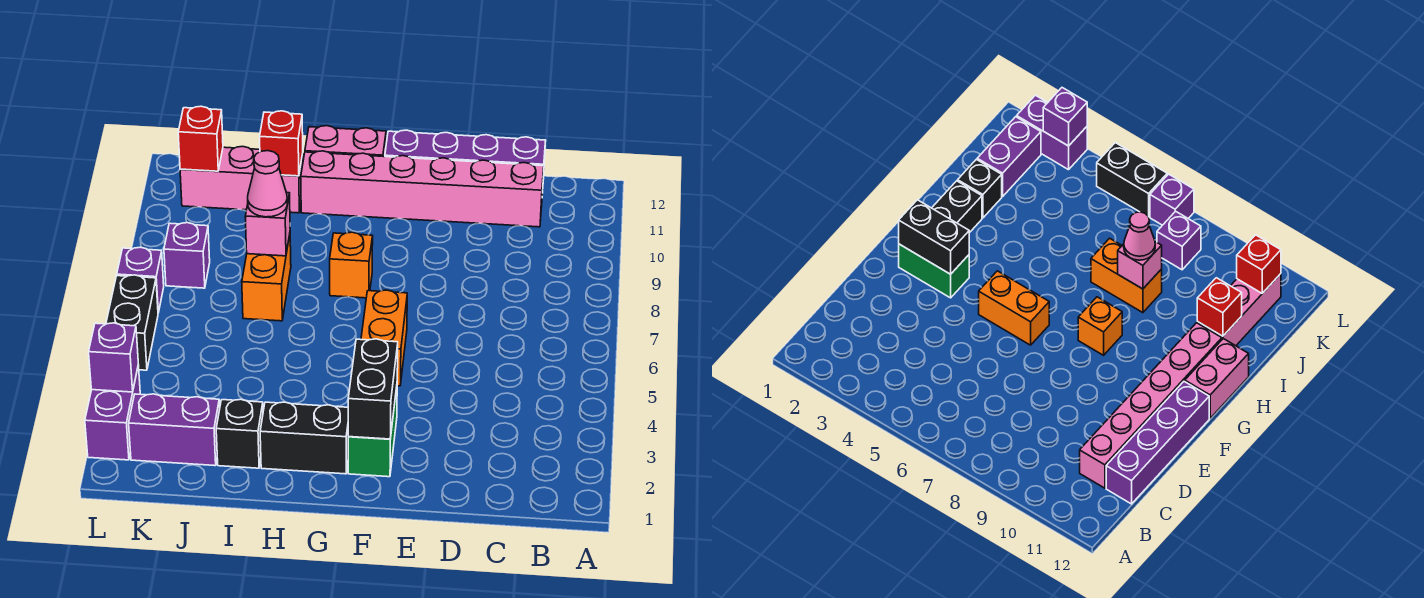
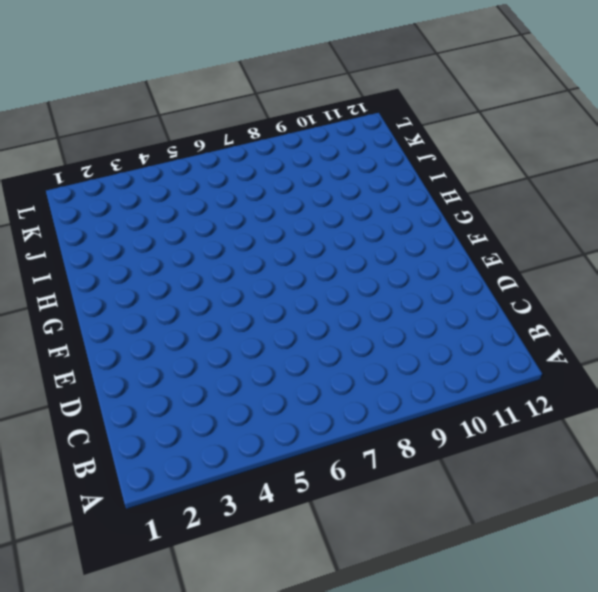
none -> pink brick C11:H11 level 1
none -> purple brick C12:F12 level 1
none -> green brick F2:F3 level 1

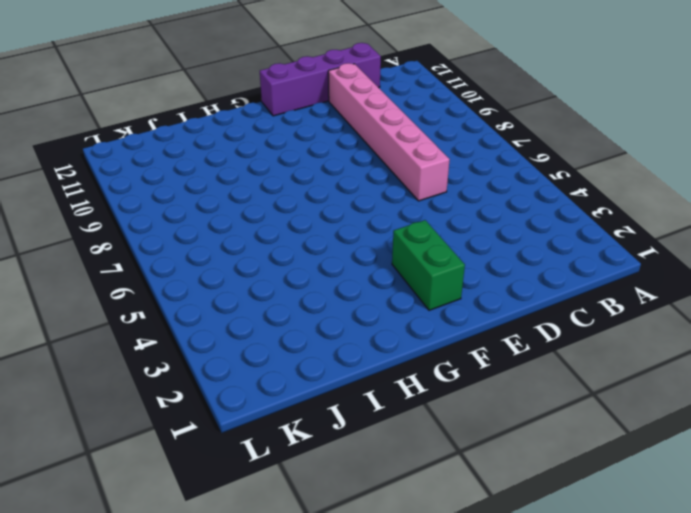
pink brick D6:D11 level 1 -> pink brick C11:H11 level 1
none -> orange brick F5:F6 level 1
none -> black brick G2:H2 level 1
none -> orange brick G8 level 1

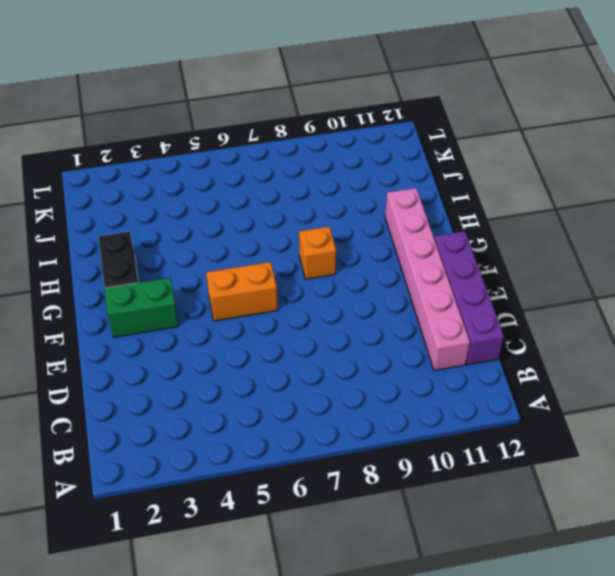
none -> pink brick G12:H12 level 1
none -> black brick I2 level 1
none -> orange brick I7:I8 level 1

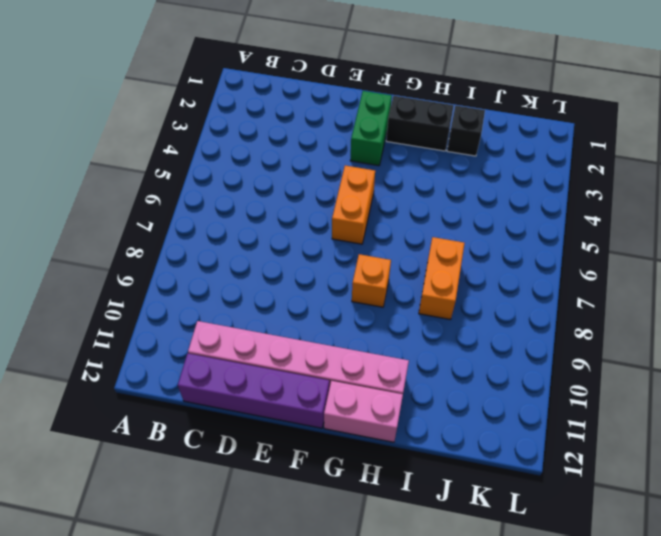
none -> pink brick I11:K11 level 1
none -> purple brick J2:K2 level 1
none -> purple brick K8 level 1

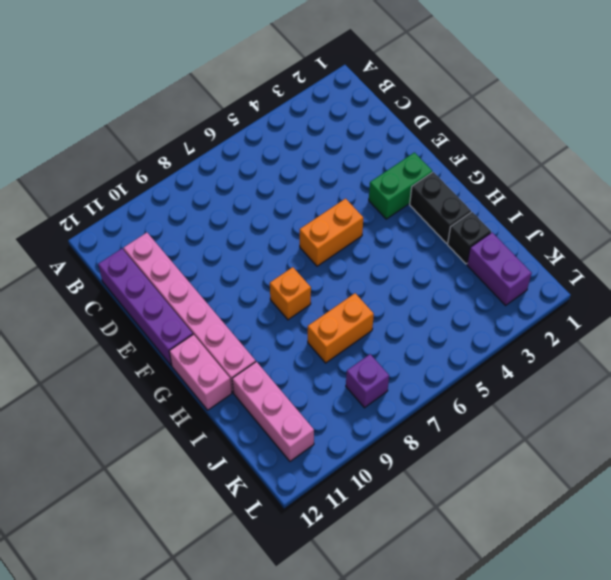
none -> purple brick L2:L3 level 1
none -> black brick L5:L6 level 1
none -> purple brick L7 level 1

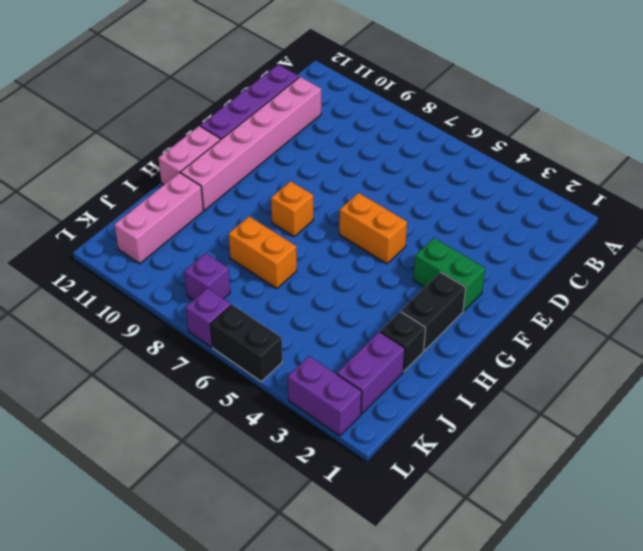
none -> black brick F2:F3 level 2
none -> pink brick I8 level 2
none -> red brick I11 level 2

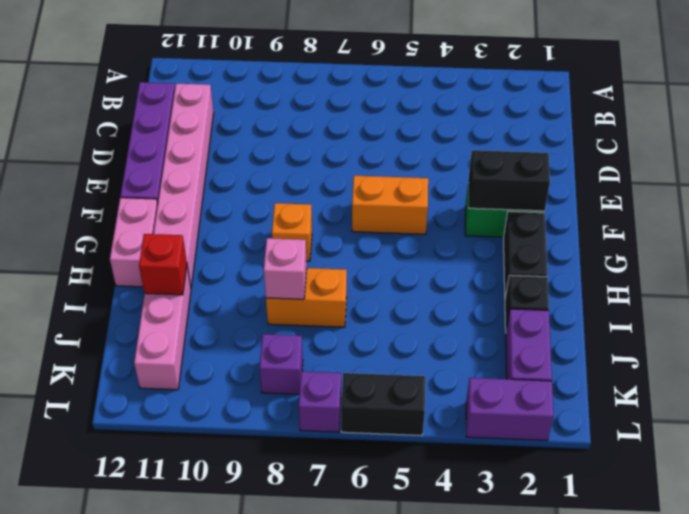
none -> red brick K11 level 2
none -> purple brick L3 level 2
none -> pink cone I8 level 3

